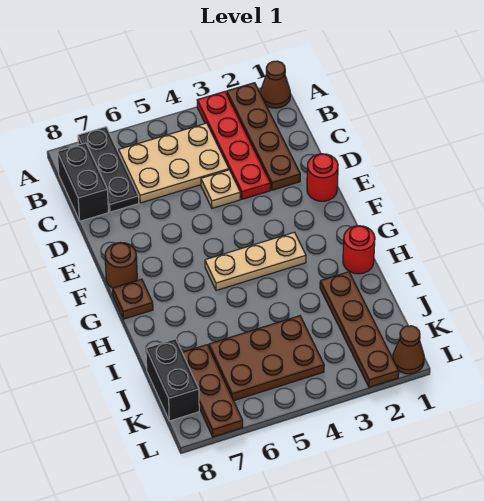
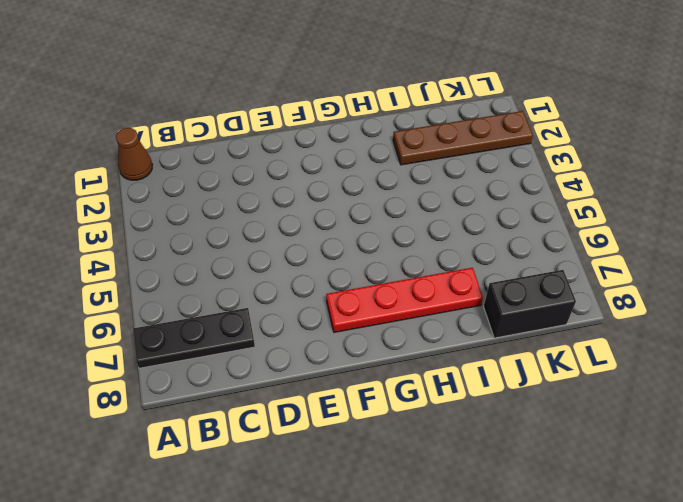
red plate F7:I7 level 1 -> red plate A3:D3 level 1
none -> brown plate A2:D2 level 1
none -> tan plate B4:C6 level 1
none -> black brick B8:C8 level 1

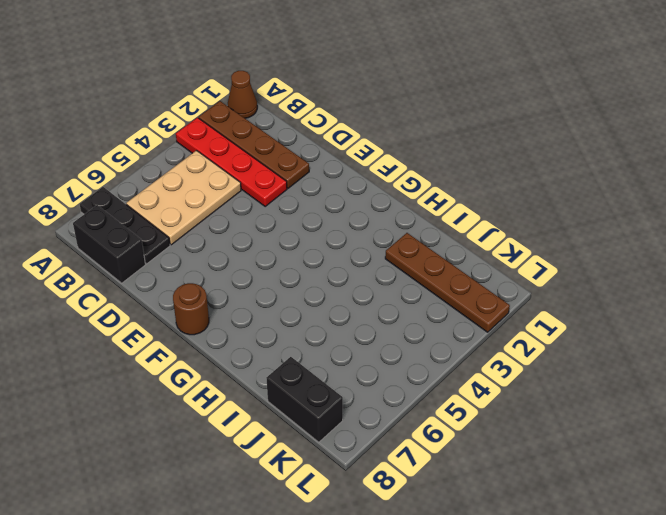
none -> tan plate D4 level 1
none -> red round brick E1 level 1
none -> tan plate G3:G5 level 1

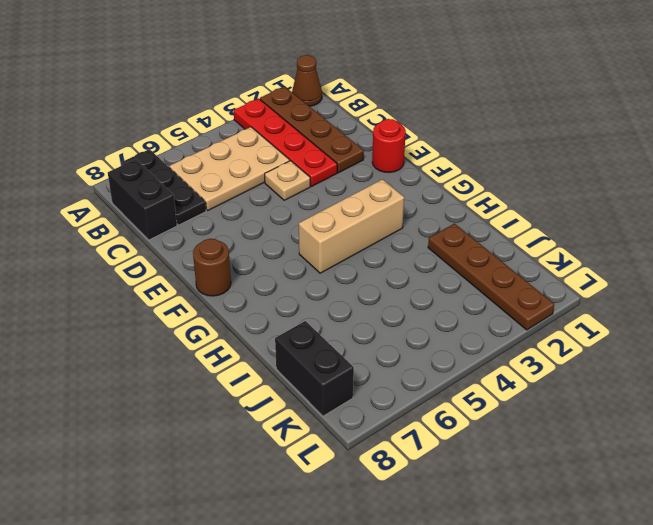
tan brick G3:G5 level 1 -> tan plate G3:G5 level 1
none -> brown plate G8 level 1
none -> red round brick H1 level 1
none -> brown plate J4:K6 level 1

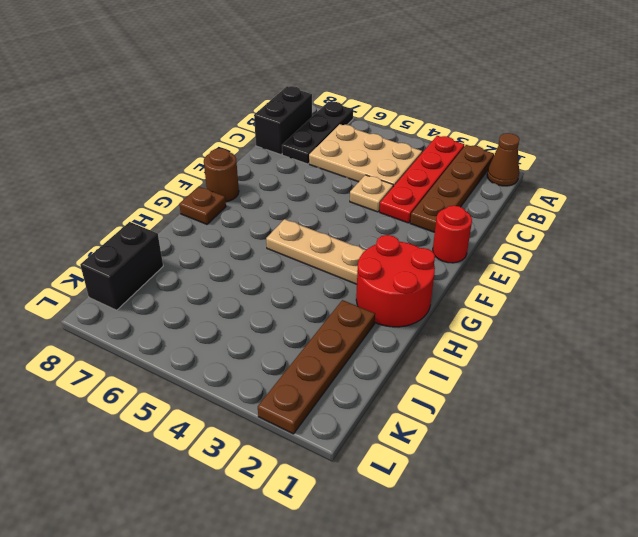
red round brick G1:H2 level 1 -> red round brick H1 level 1
none -> brown plate J4:K6 level 1
none -> brown plate J7:L7 level 1
none -> brown cone L1 level 1

